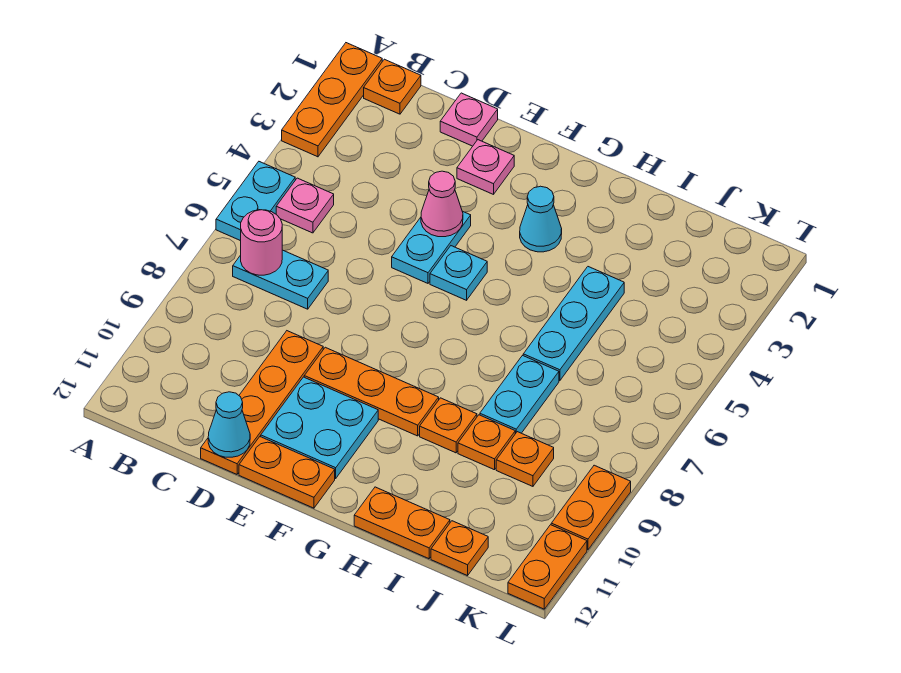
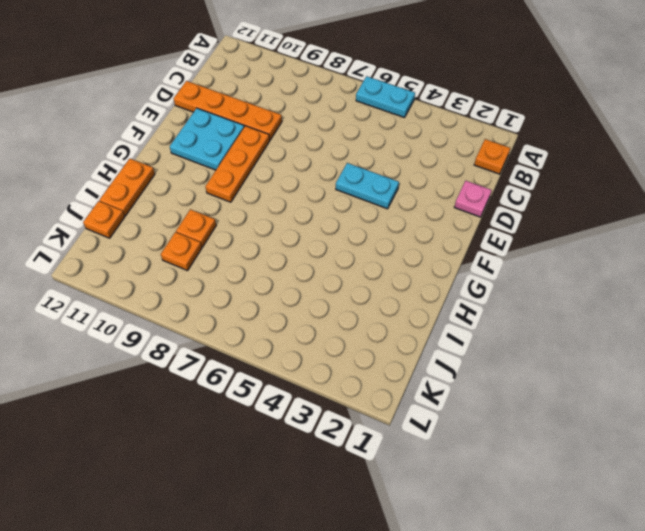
none -> orange plate A1:A3 level 1
none -> pink plate B5 level 1
none -> cyan plate B7:C7 level 1

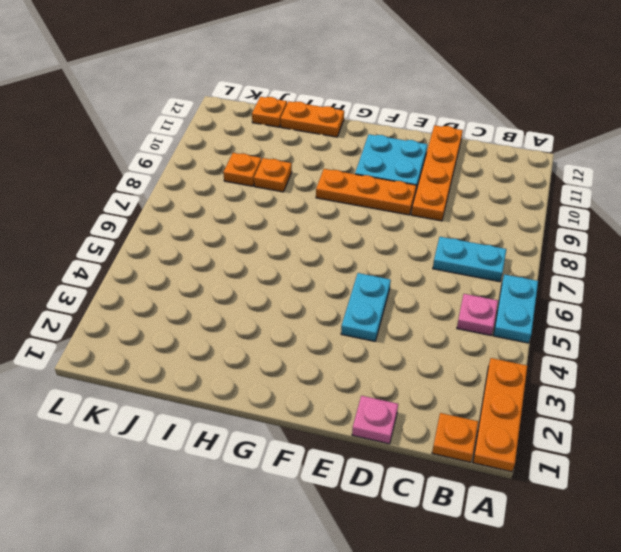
none -> pink plate E2 level 1
none -> orange plate E12:F12 level 1
none -> cyan plate F5 level 1

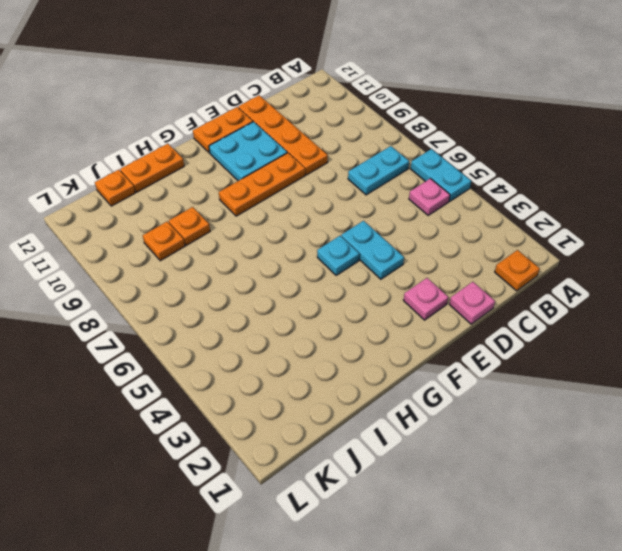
none -> orange plate A1:A3 level 1
none -> cyan cone G3 level 1
none -> orange plate H9 level 1

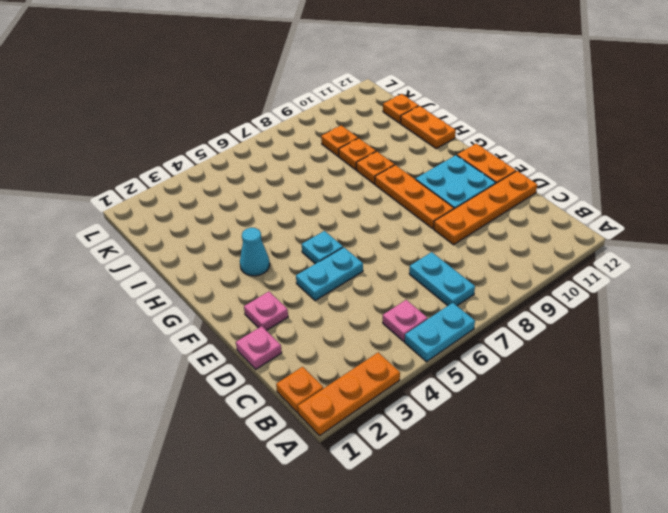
none -> cyan plate I4:I6 level 1
none -> cyan plate I7:I8 level 1
none -> orange plate L9:L10 level 1

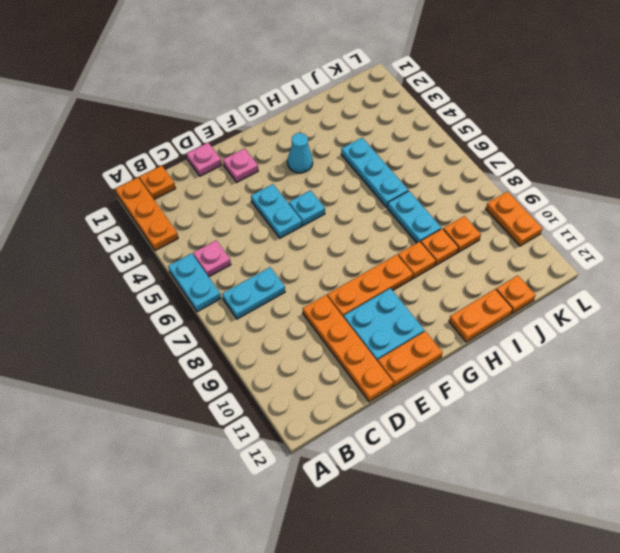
none -> orange plate L11:L12 level 1
none -> pink round brick B7 level 2
none -> cyan cone D12 level 2

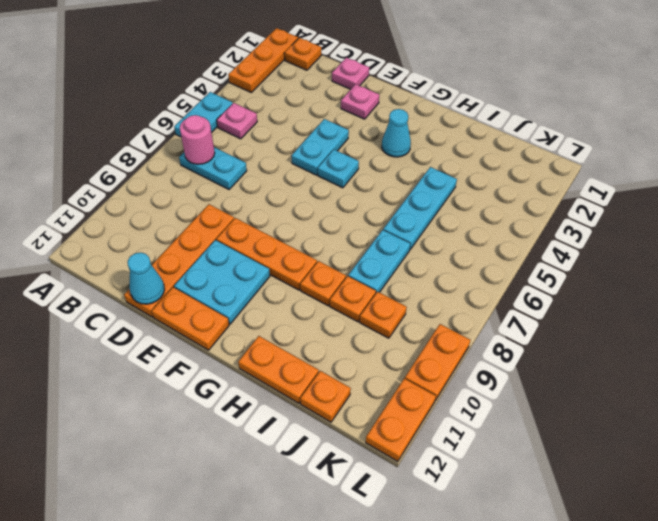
none -> pink cone E4 level 2

